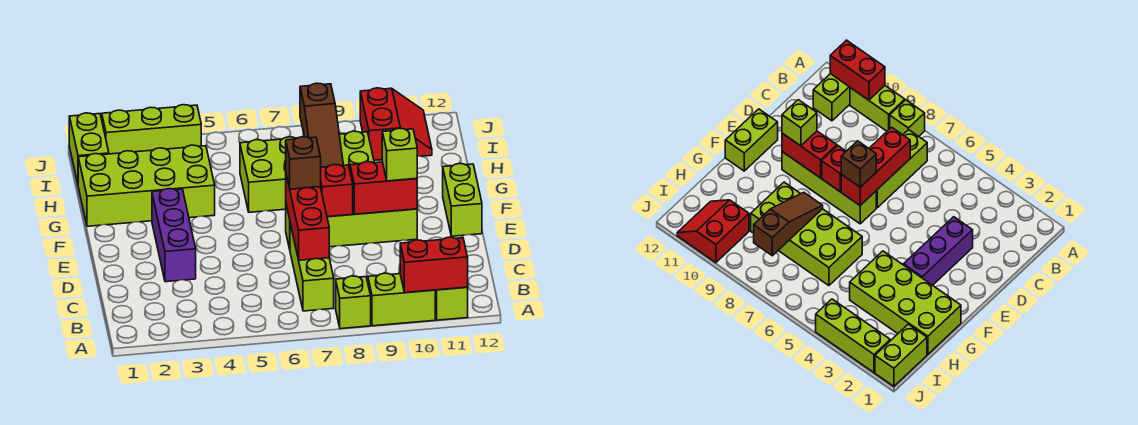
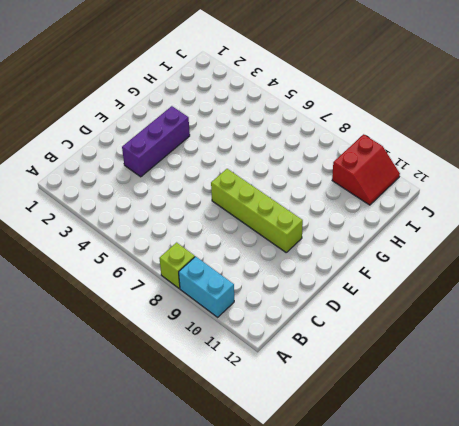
cyan brick A9:A10 level 1 -> lime brick A9:A10 level 1
none -> lime brick A11:B11 level 1
none -> lime brick B7:D7 level 1
none -> lime brick E12:F12 level 1

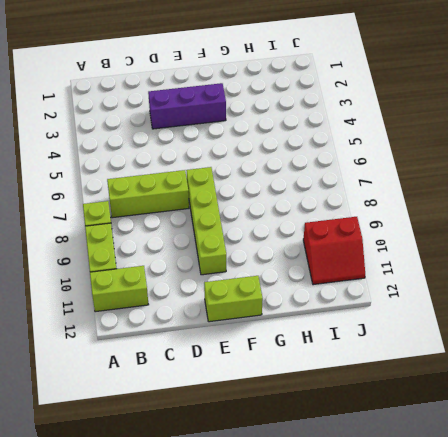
none -> lime brick G1:H4 level 1
none -> lime brick G6:H9 level 1
none -> lime brick I1:J1 level 1

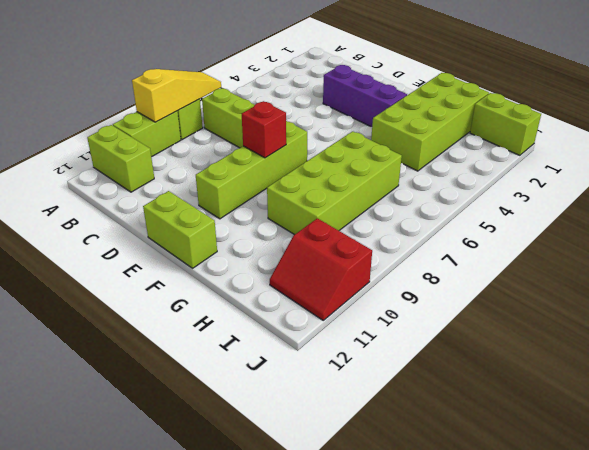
yellow slope A7:A9 level 2 top 9 -> none
none -> lime brick J2:J4 level 1
none -> red brick A10:A11 level 2
none -> red brick C7:E7 level 2

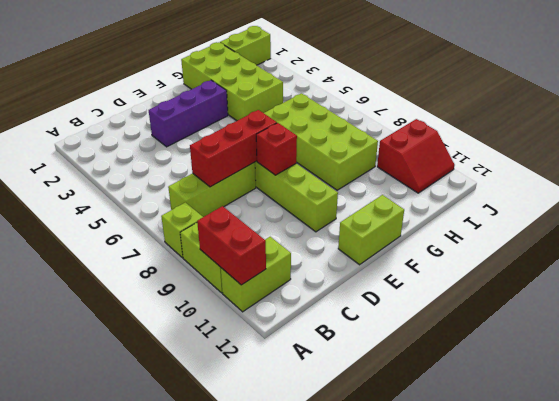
none -> lime brick J2:J4 level 1
none -> red brick E9:E10 level 2
none -> brown slope G8:I8 level 2 top I

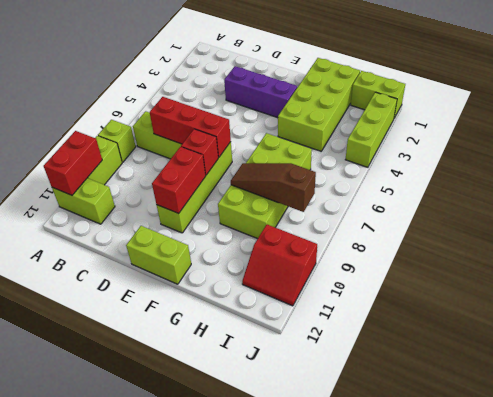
none -> brown brick E7 level 3
none -> lime brick E10 level 3

